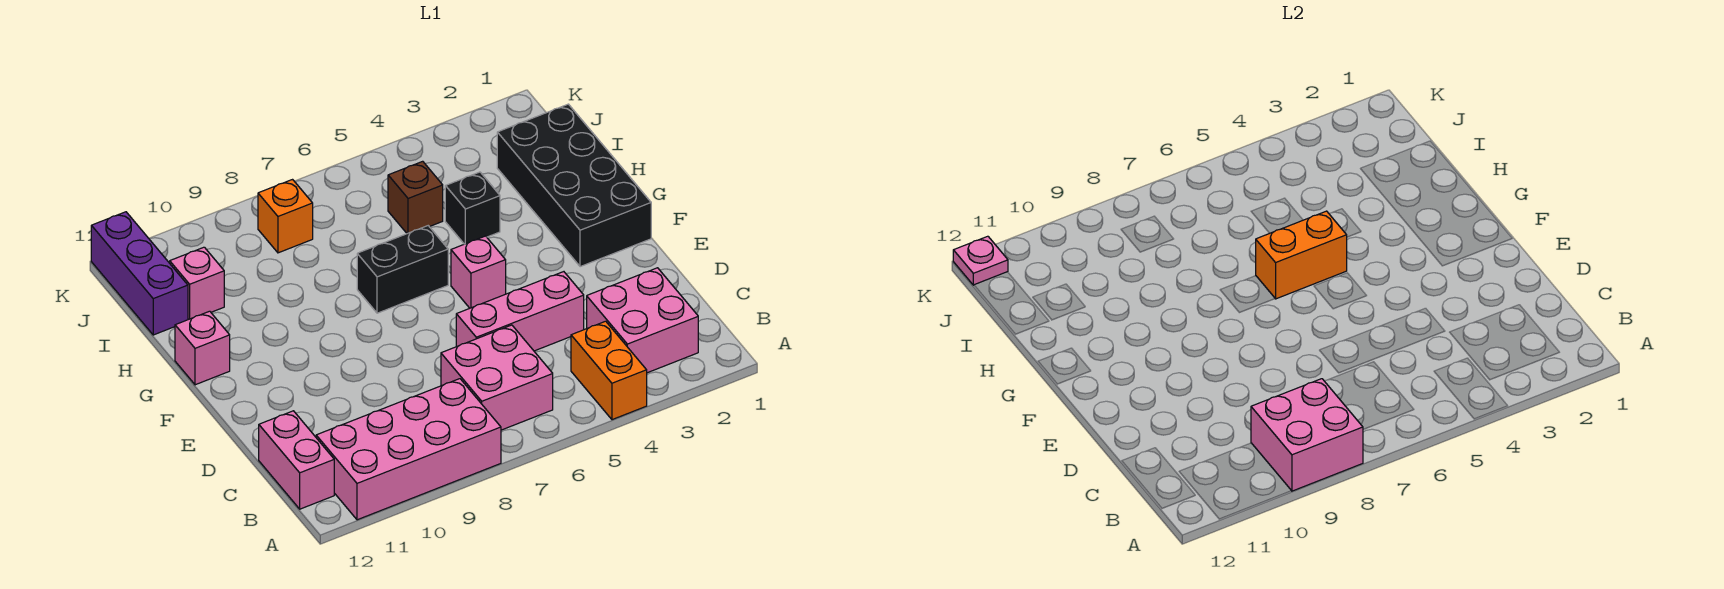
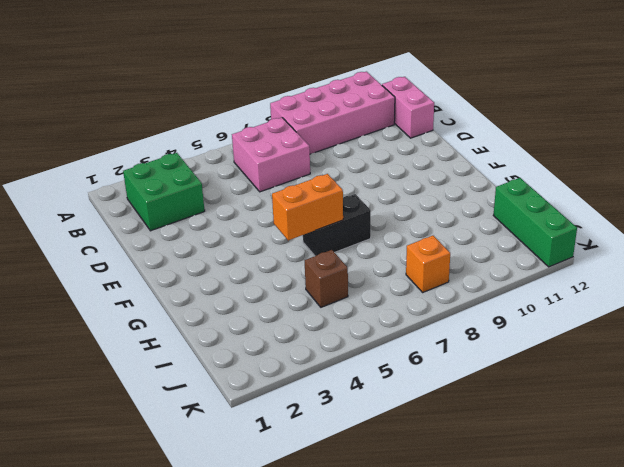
green brick B2:C3 level 1 -> pink brick B2:C3 level 1
green brick I12:K12 level 1 -> purple brick I12:K12 level 1
none -> orange brick A4:B4 level 1
none -> pink brick D4:D6 level 1
none -> black brick F1:I2 level 1

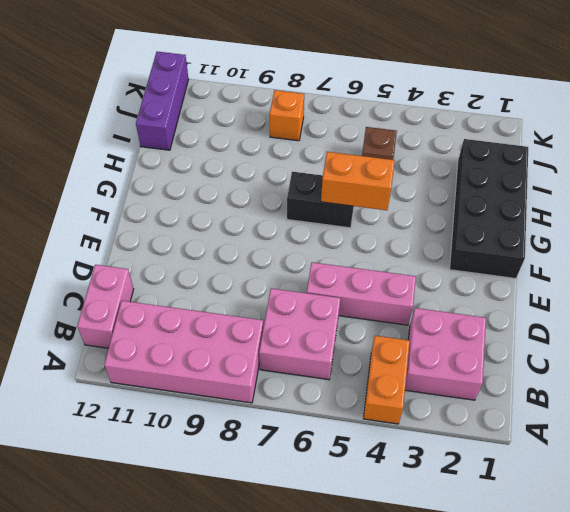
none -> pink brick F5 level 1
none -> pink brick G12 level 1
none -> black brick H4 level 1

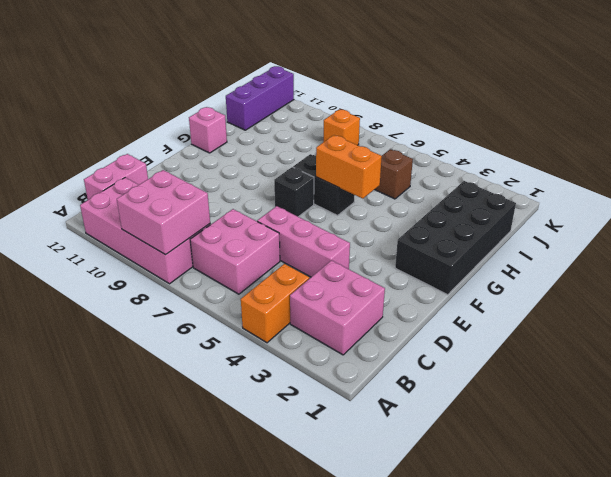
black brick F7 level 1 -> black brick H4 level 1
none -> pink brick F5 level 1
none -> pink brick I11 level 1
none -> pink plate K12 level 2

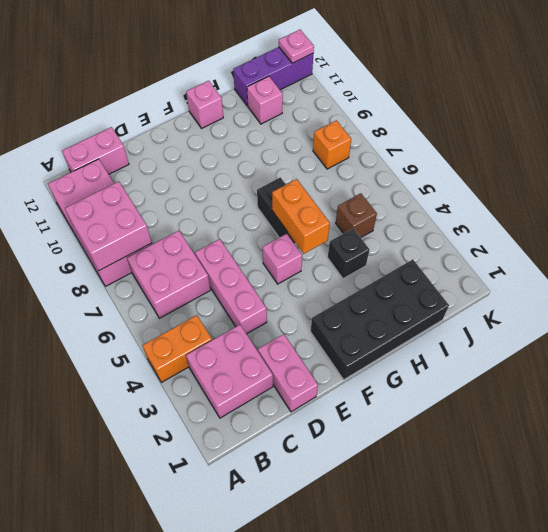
pink brick D1:D2 level 1 -> none

